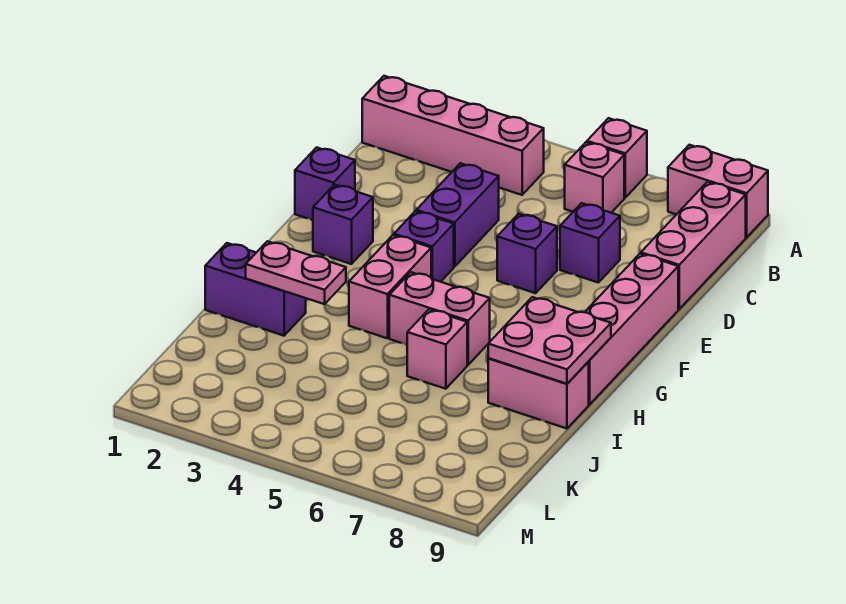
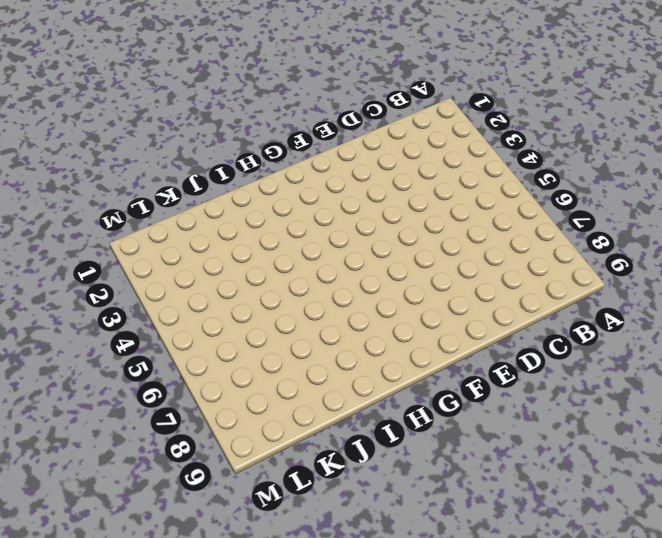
none -> pink brick A6 level 1
none -> pink brick A8:A9 level 1
none -> pink brick B1:B4 level 1

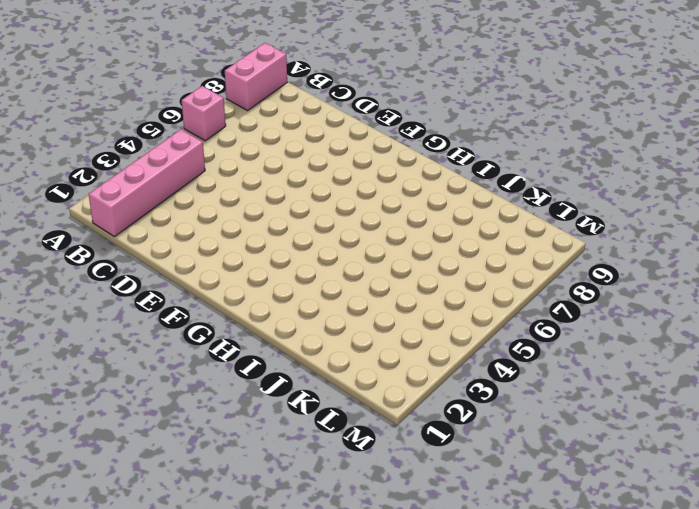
none -> pink brick B6 level 1
none -> pink brick B9:D9 level 1
none -> purple brick D4:E4 level 1

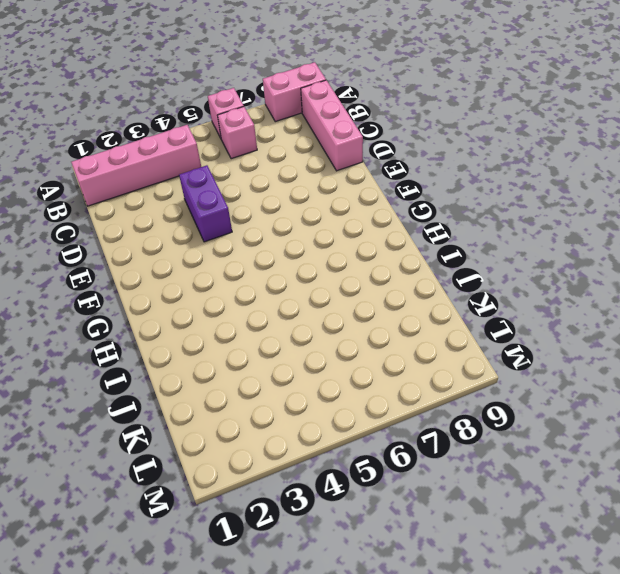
none -> purple brick D7 level 1
none -> purple brick E1 level 1
none -> purple brick E6 level 1

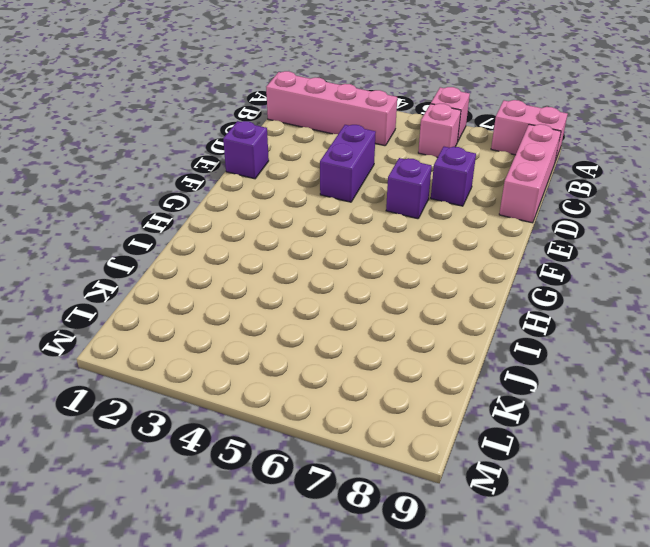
none -> pink brick E9:H9 level 1
none -> purple brick F2 level 1
none -> purple brick F4 level 1

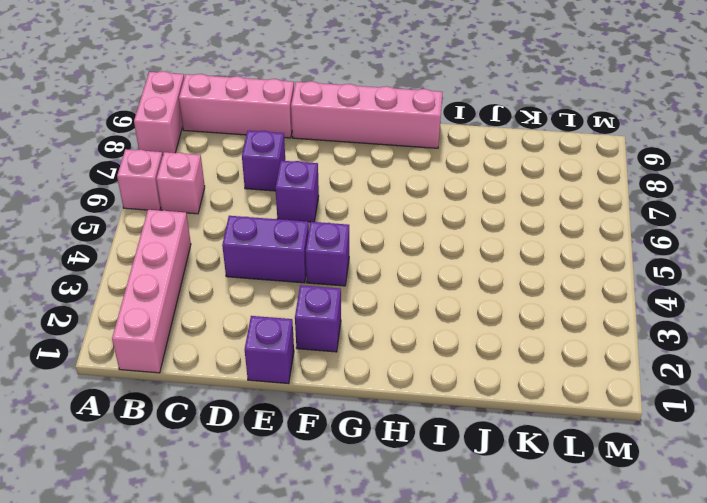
none -> pink brick G4:H4 level 1
none -> pink brick H5:H6 level 1
none -> purple brick I1:I2 level 1

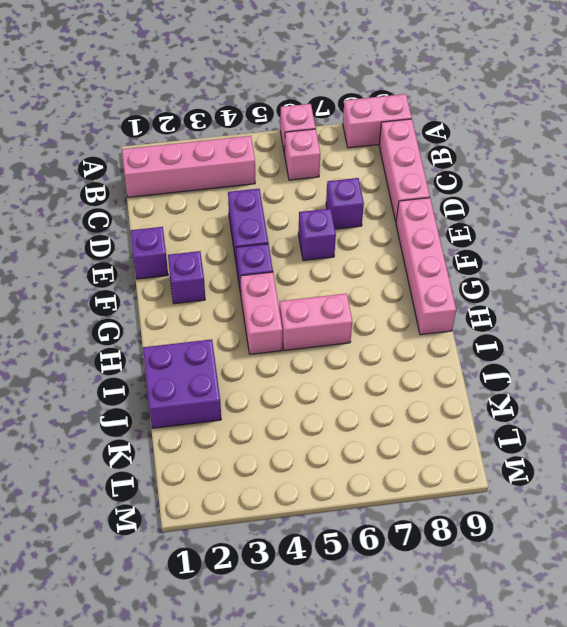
purple brick I1:J2 level 1 -> purple brick I1:I2 level 1
none -> pink brick I6 level 1
none -> pink brick I8:I9 level 1
none -> pink plate H8:I9 level 2

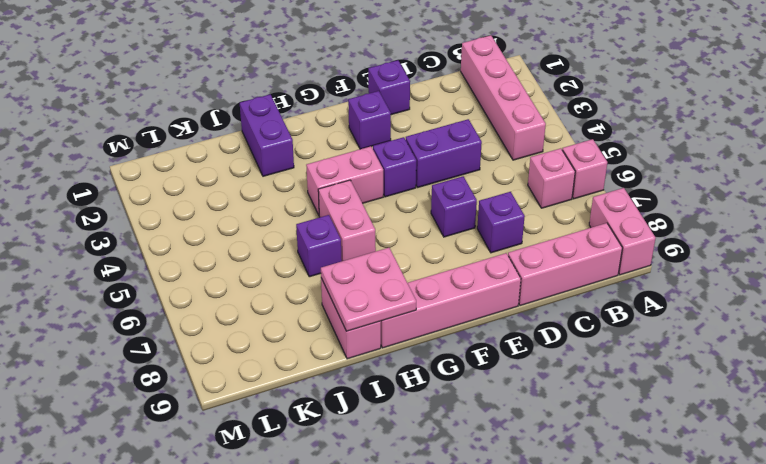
purple brick I6 level 1 -> pink brick I6 level 1
none -> pink plate I2:I3 level 2

